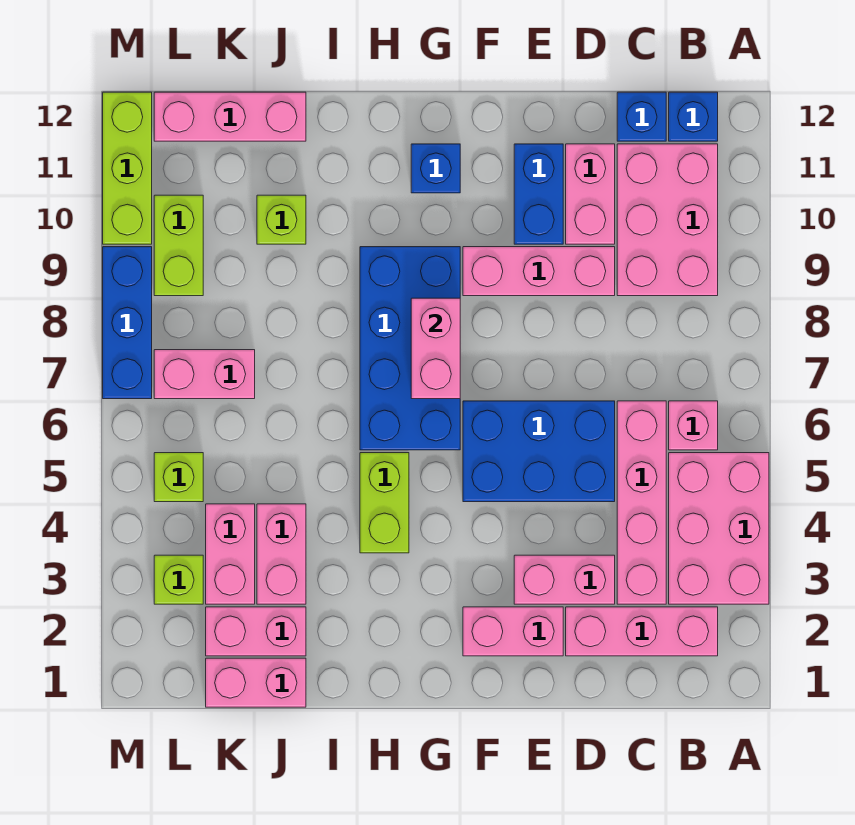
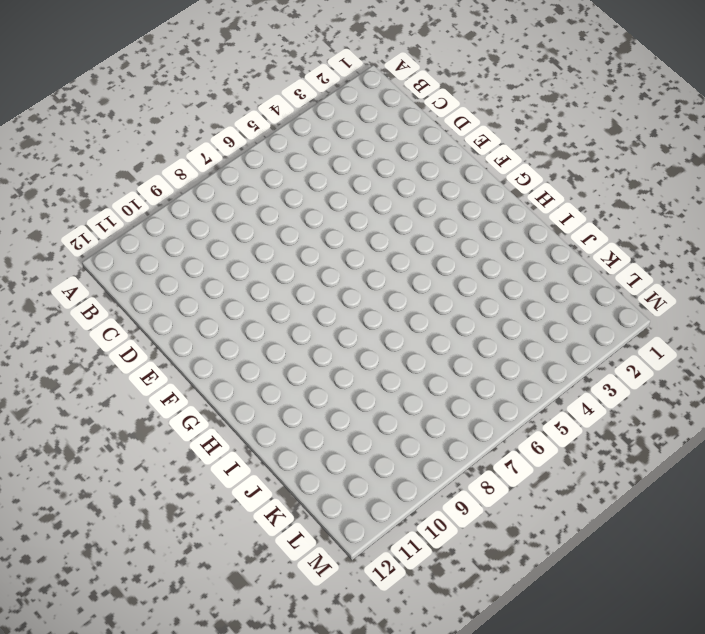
none -> pink brick A3:B5 level 1
none -> pink brick B2:D2 level 1
none -> pink brick B6 level 1

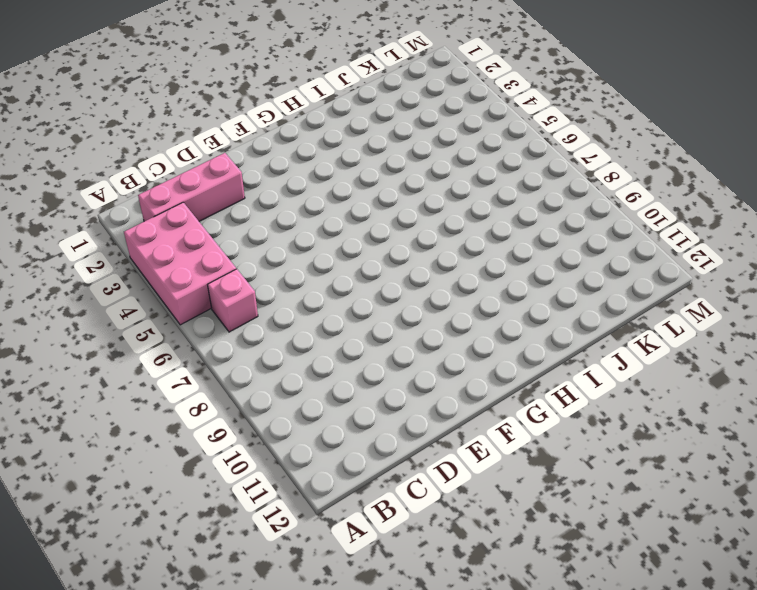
none -> pink brick B9:C11 level 1
none -> blue brick B12 level 1
none -> pink brick C3:C6 level 1

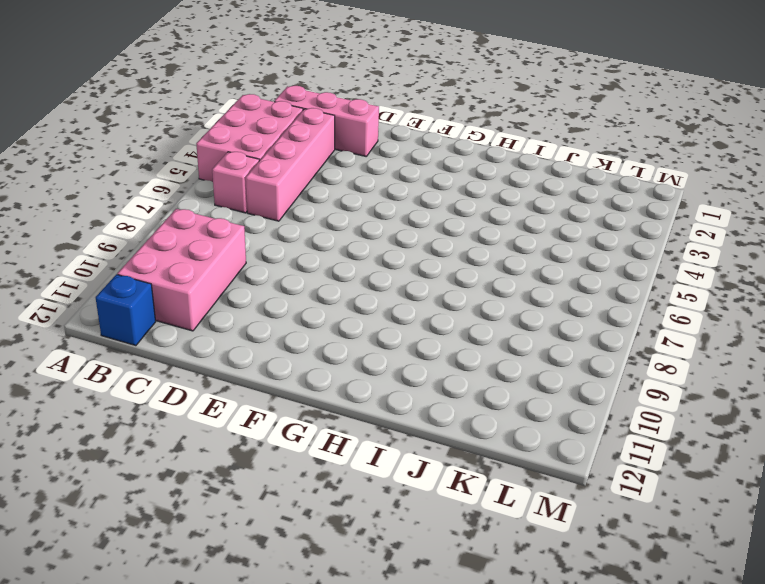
none -> blue brick C12 level 1
none -> pink brick D3:E3 level 1
none -> blue brick D5:F6 level 1

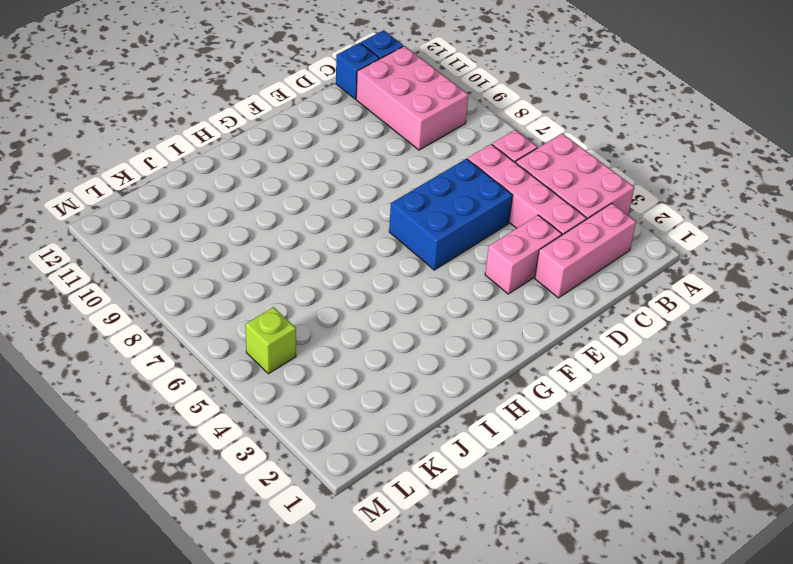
none -> pink brick D9:F9 level 1
none -> pink brick D10:D11 level 1
none -> pink brick E2:F2 level 1

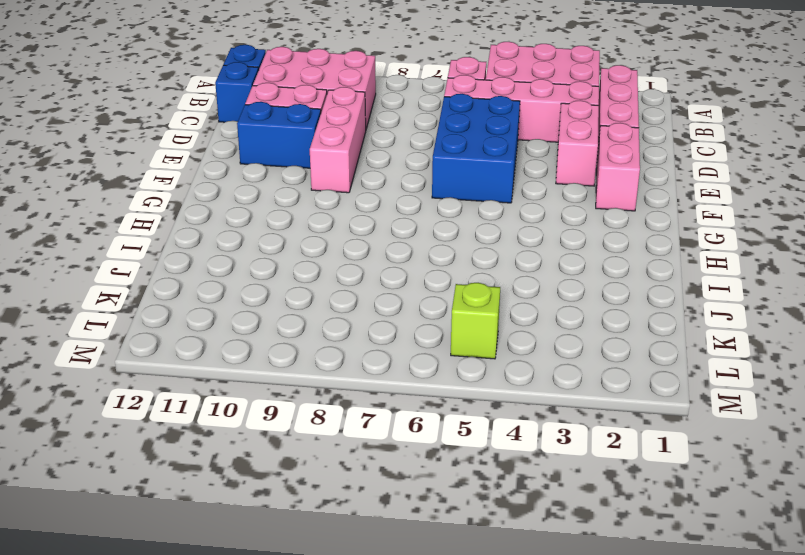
none -> blue brick G6:H9 level 1
none -> blue brick G11 level 1
none -> lime brick H4:H5 level 1

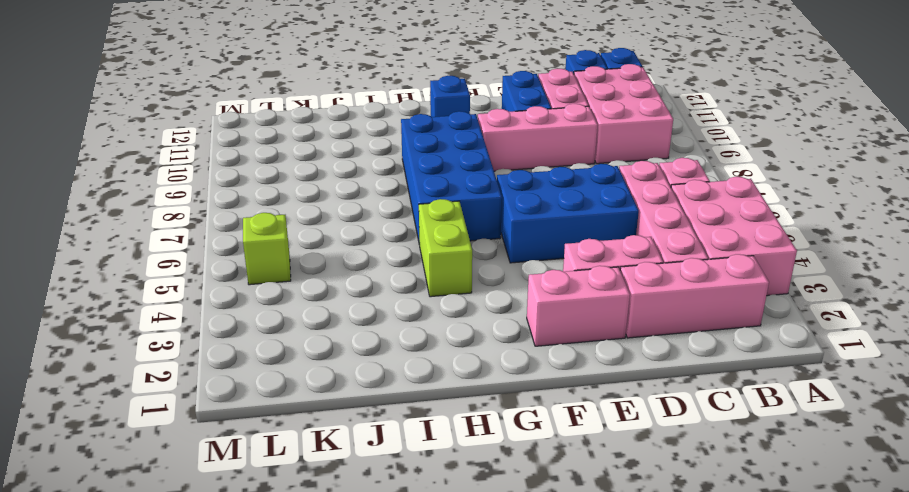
none -> pink brick J1:K1 level 1
none -> pink brick J2:K2 level 1
none -> pink brick J3:J4 level 1

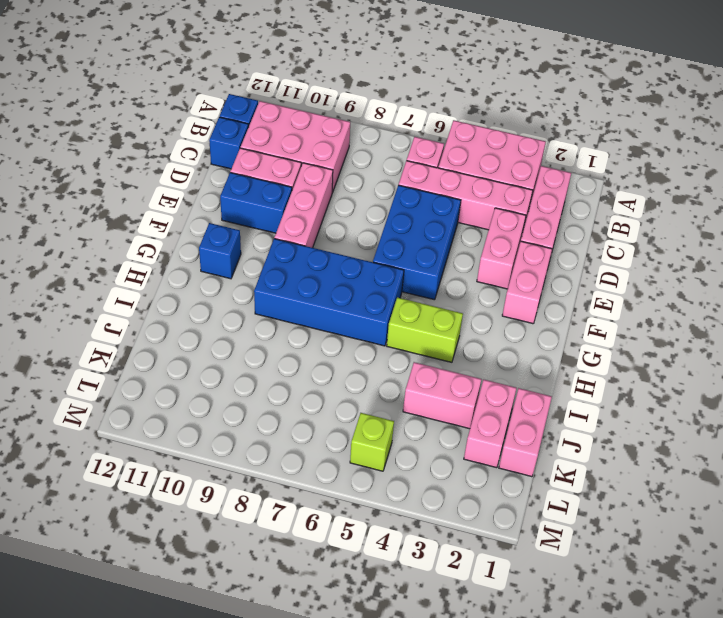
none -> lime brick J10 level 1
none -> pink brick J12:L12 level 1
none -> pink brick K3:K4 level 1

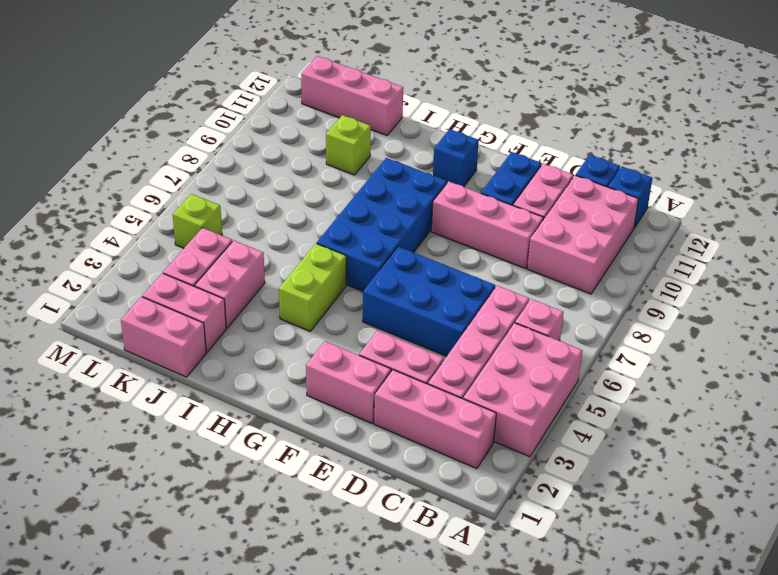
none -> pink brick K7:L7 level 1
none -> lime brick L3 level 1
none -> lime brick L9:L10 level 1

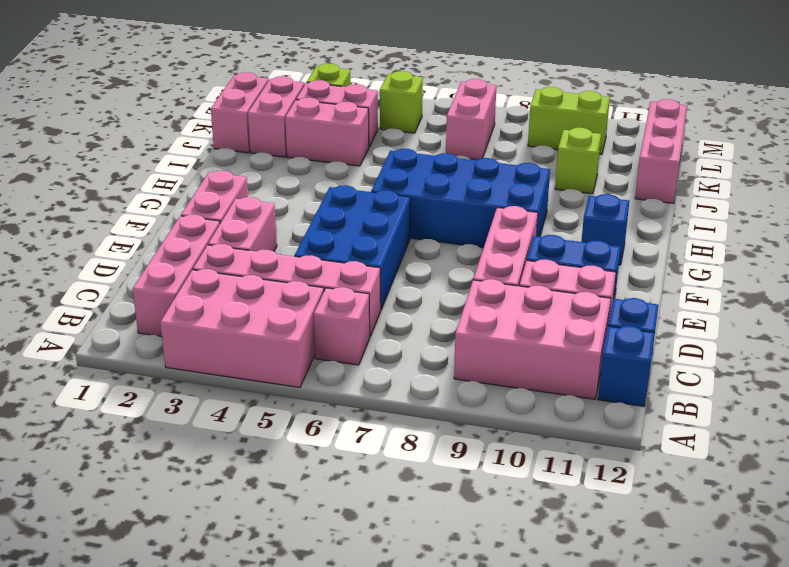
none -> lime brick H4:H5 level 1
none -> blue brick M7:M9 level 1
none -> lime brick M10:M12 level 1

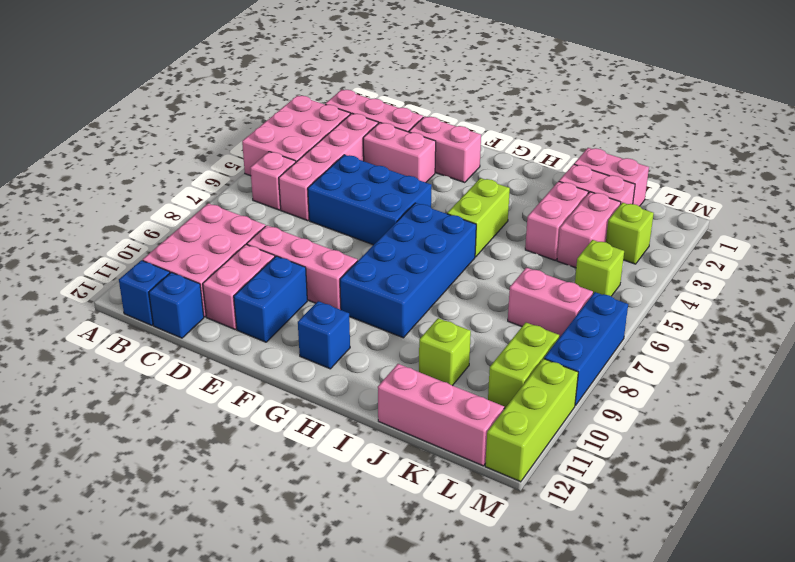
none -> pink brick G7:G8 level 2

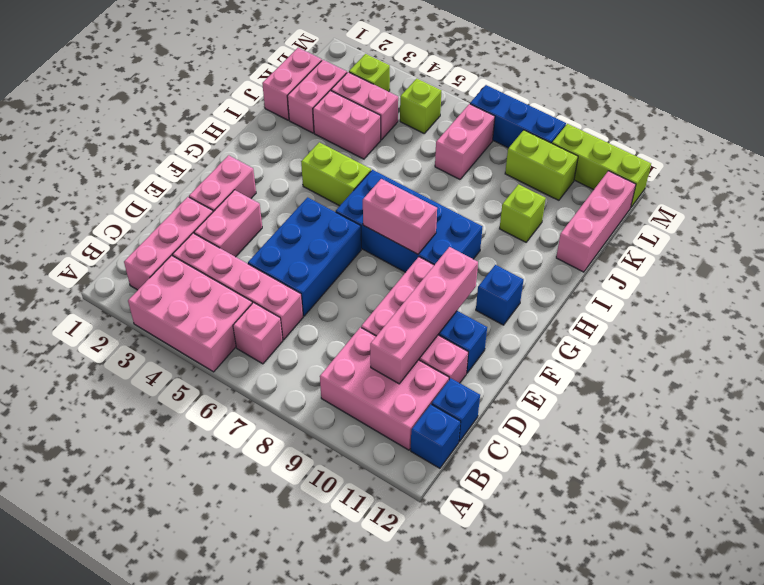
pink brick C10:F10 level 2 -> none

